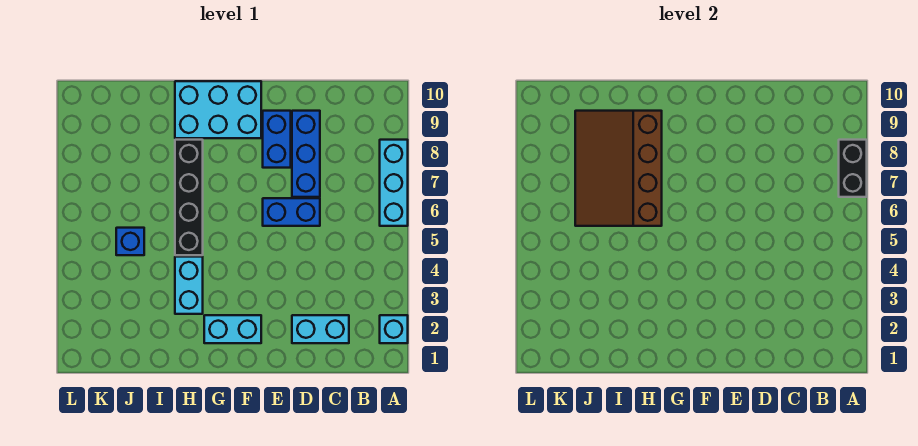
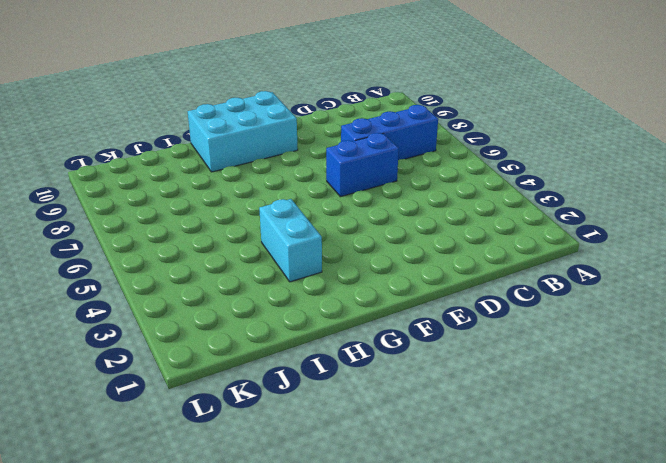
blue brick B7:D7 level 1 -> blue brick D7:D9 level 1
none -> cyan brick A2 level 1
none -> cyan brick A6:A8 level 1
none -> cyan brick C2:D2 level 1

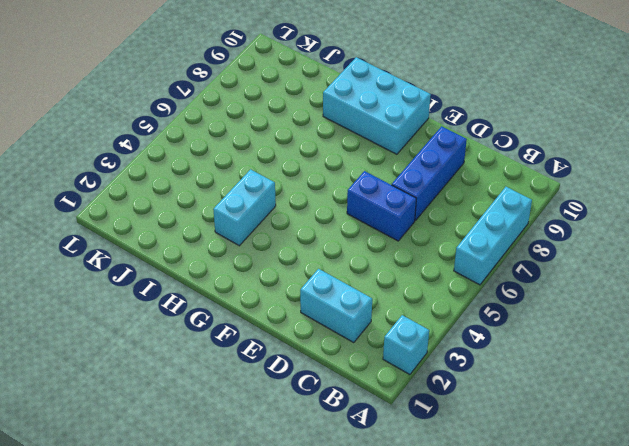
none -> blue brick E8:E9 level 1
none -> cyan brick F2:G2 level 1
none -> black brick H5:H8 level 1

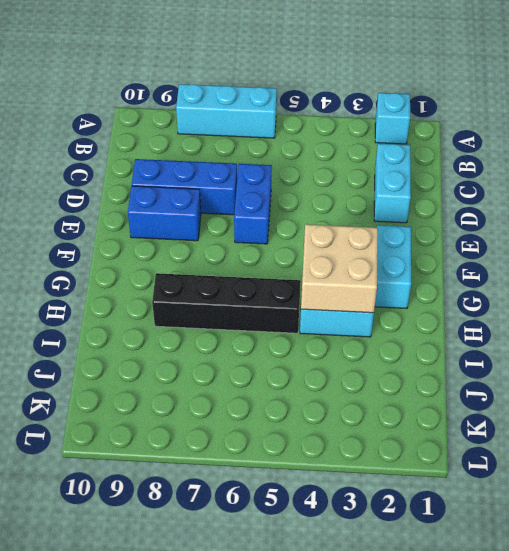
tan brick G3:H4 level 2 -> none
none -> cyan brick F9:H10 level 1
none -> blue brick J5 level 1
none -> black brick A7:A8 level 2

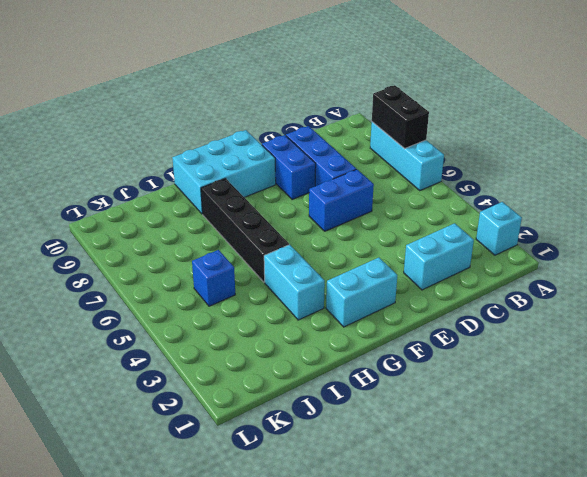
none -> brown slope H6:J9 level 2 top H

